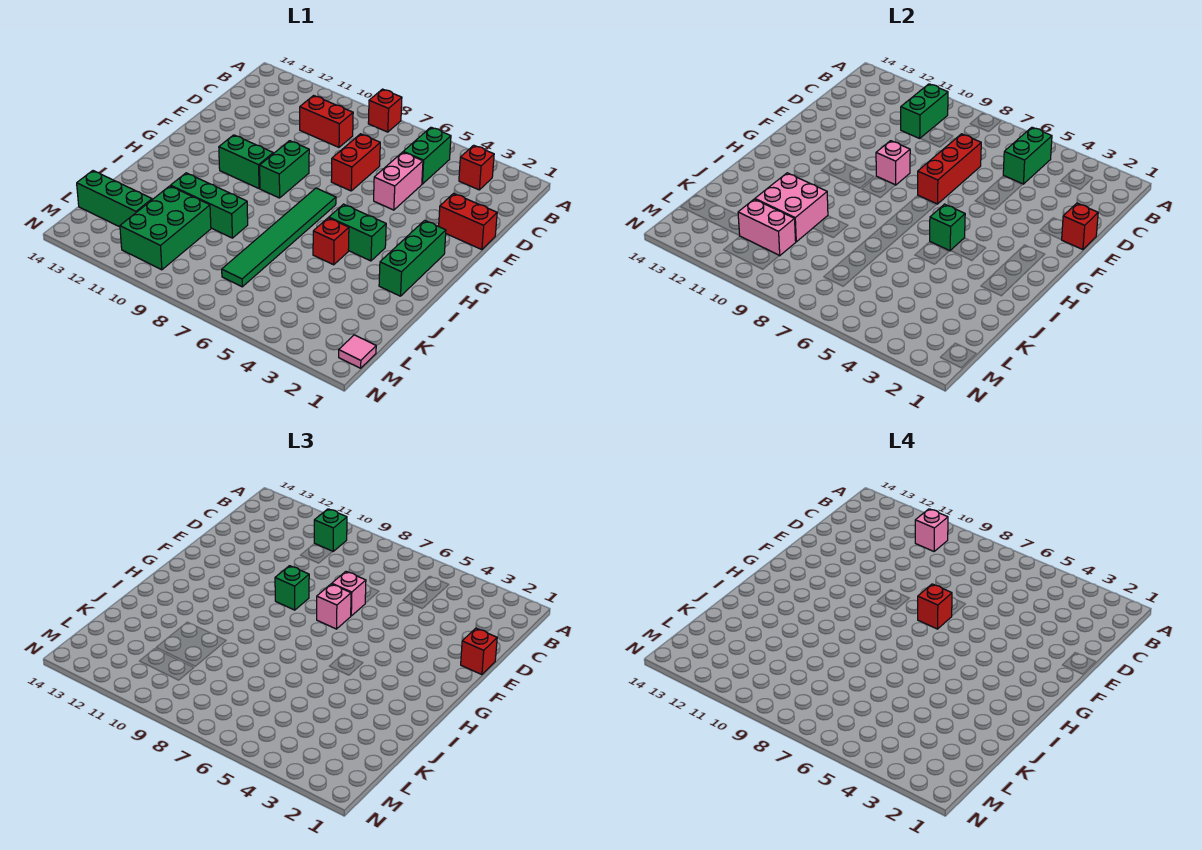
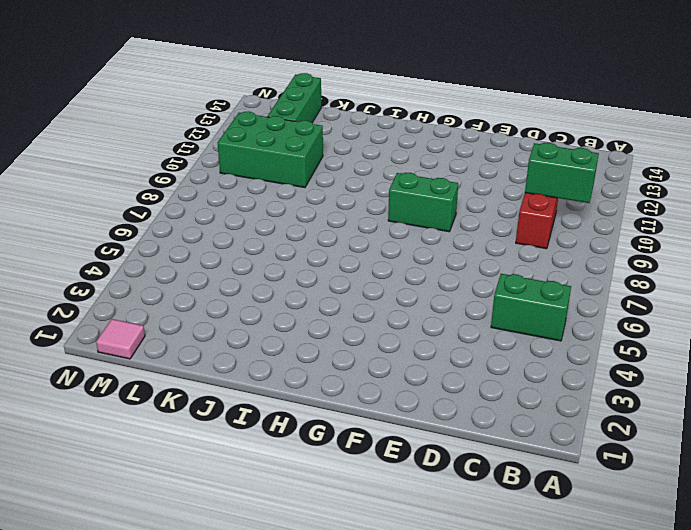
none -> red brick A8 level 1
none -> red brick B3 level 1
none -> pink brick D5:E5 level 1
none -> red brick D7:E7 level 1

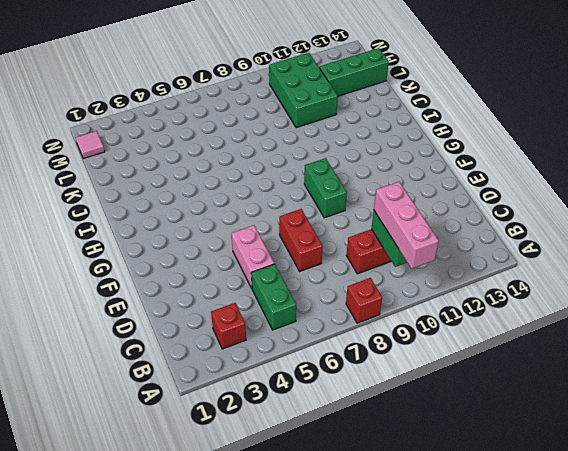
pink brick A10:C10 level 3 -> green brick B10 level 3
none -> red brick E1:E2 level 1
none -> green brick G2:I2 level 1
none -> green tile G7:L7 level 1
none -> green brick G10:G11 level 1

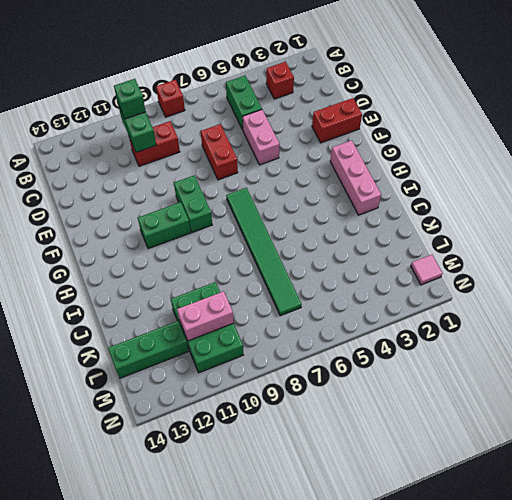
pink brick G2:I2 level 1 -> green brick G2:I2 level 1
none -> green brick H4:H5 level 1
none -> red brick I5 level 1
none -> green brick J9:J11 level 1
none -> green brick B5:C5 level 2

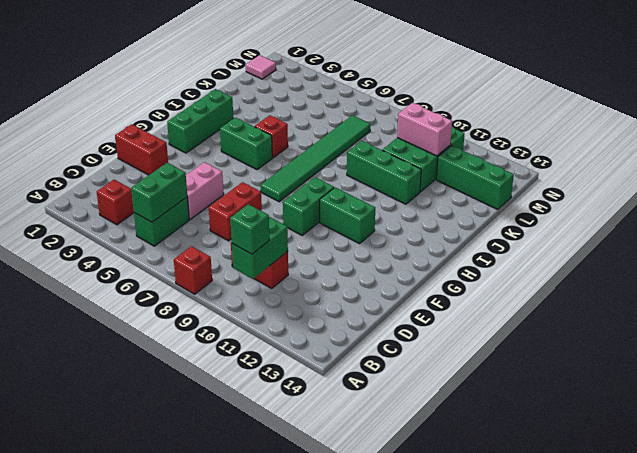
none -> red brick D7:F7 level 2
none -> red brick E1 level 2
none -> pink brick F9 level 2
none -> green brick H5 level 2

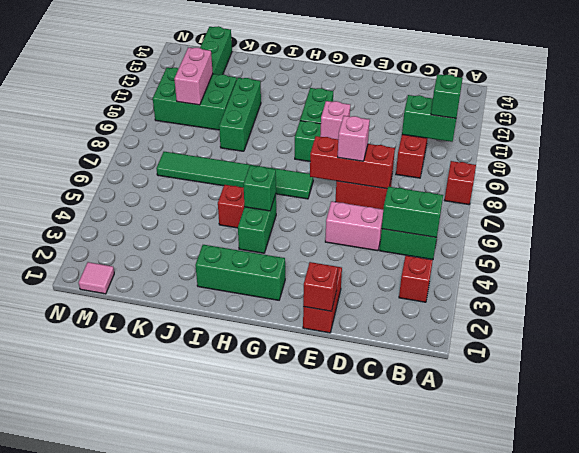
none -> pink brick J10:K11 level 2
none -> red brick E1 level 3
none -> pink brick F7 level 3
none -> green brick F9 level 3

